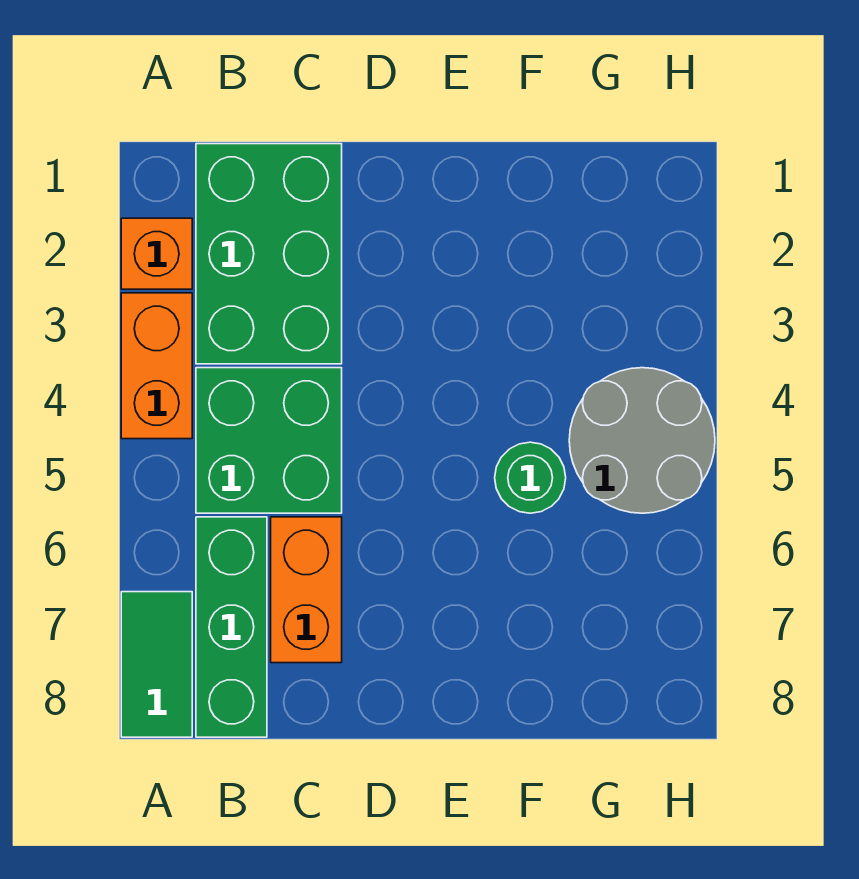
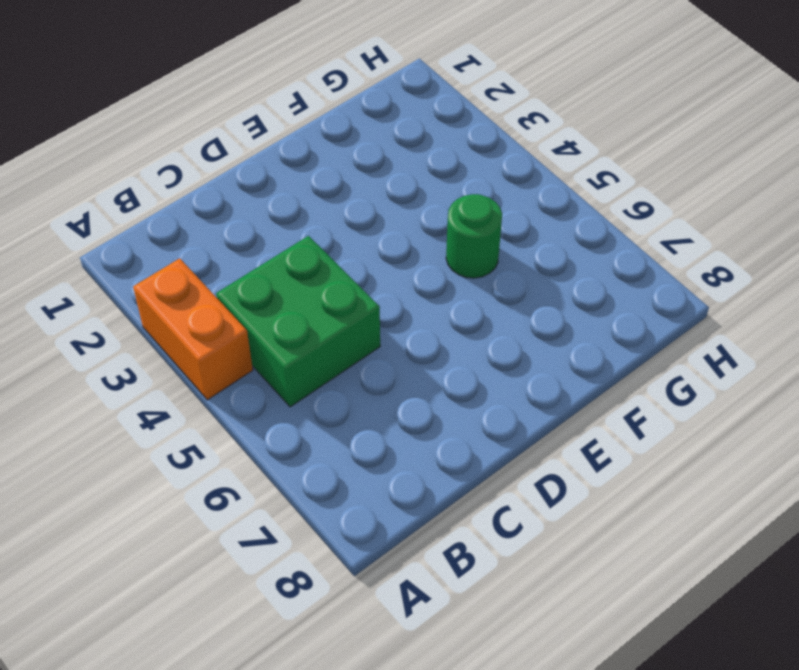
none -> orange brick A2 level 1
none -> green tile A7:A8 level 1

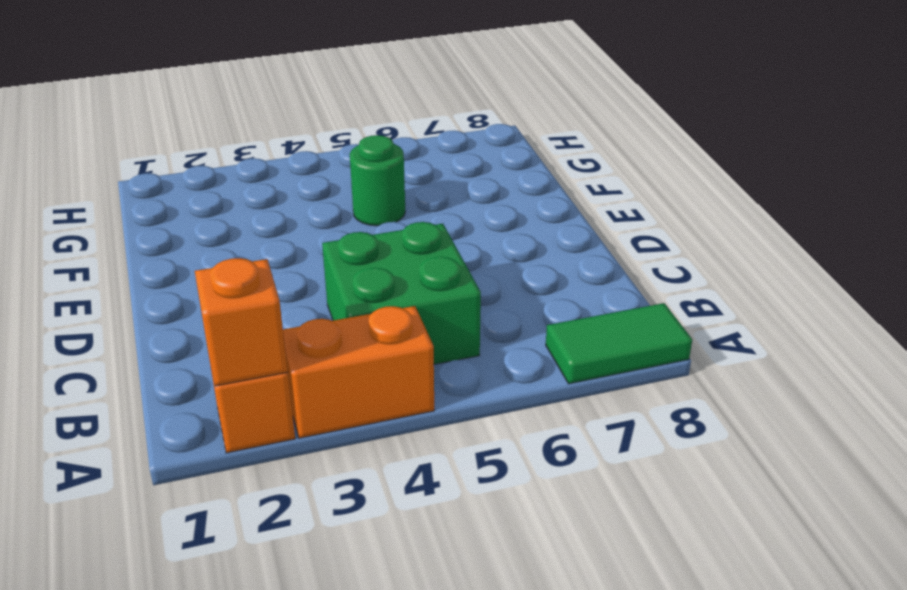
orange brick A2 level 2 -> none
none -> green brick B1:C3 level 1
none -> green brick B6:B8 level 1

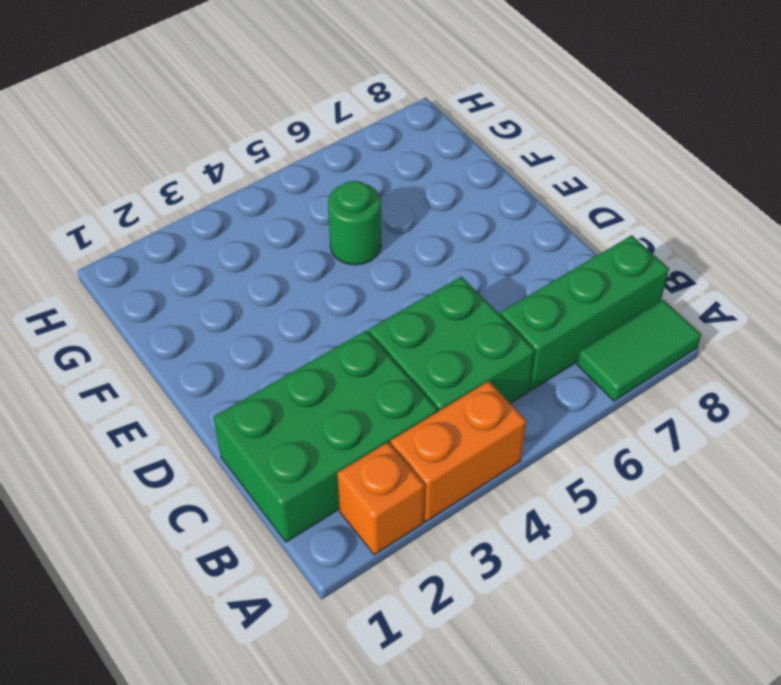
none -> orange brick C6:C7 level 1
none -> grey round brick G4:H5 level 1

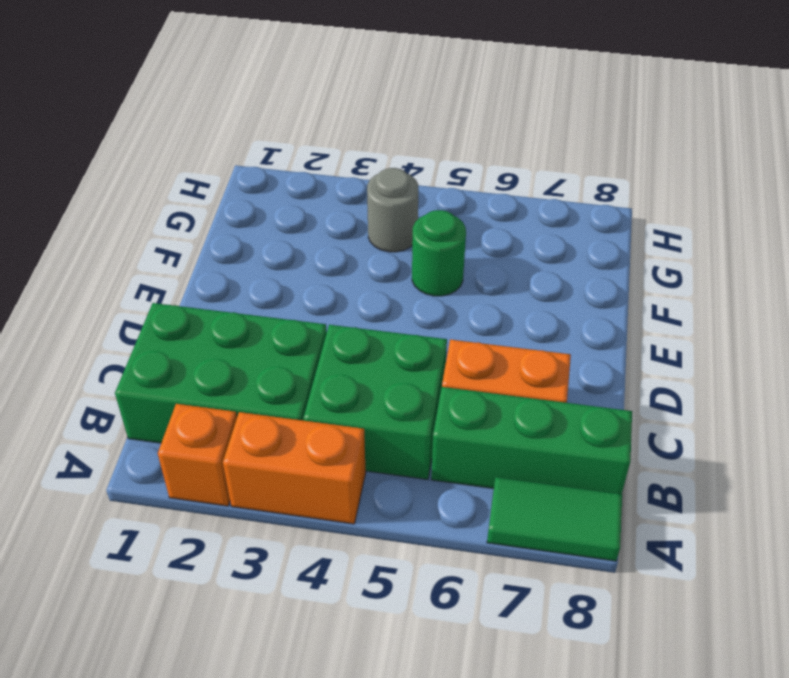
grey round brick G4 level 1 -> grey round brick G4:H5 level 1

